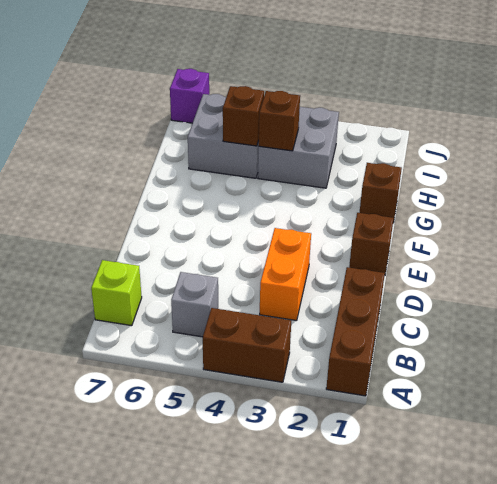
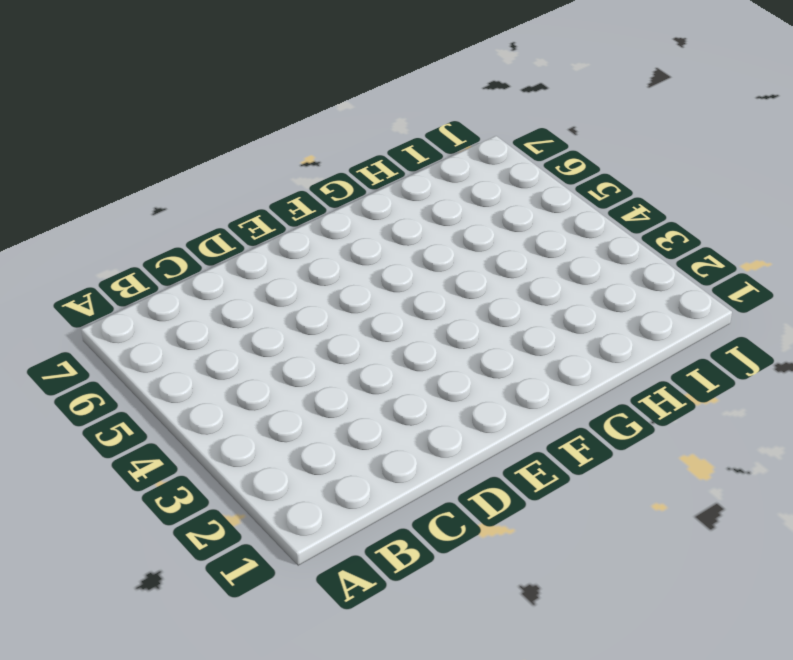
none -> brown brick A1:C1 level 1
none -> brown brick A3:A4 level 1
none -> grey brick B5 level 1

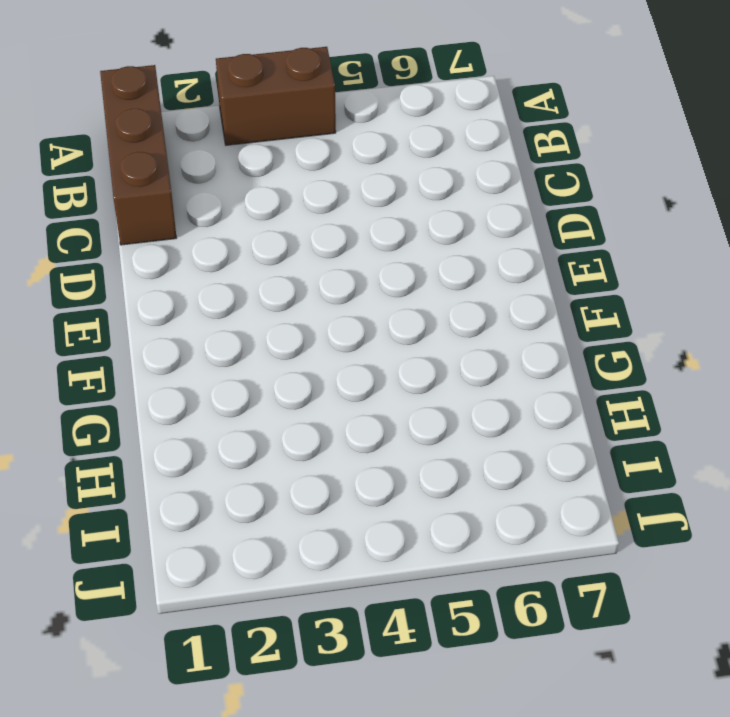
none -> grey brick B5 level 1
none -> lime brick B7 level 1
none -> orange brick C3:D3 level 1

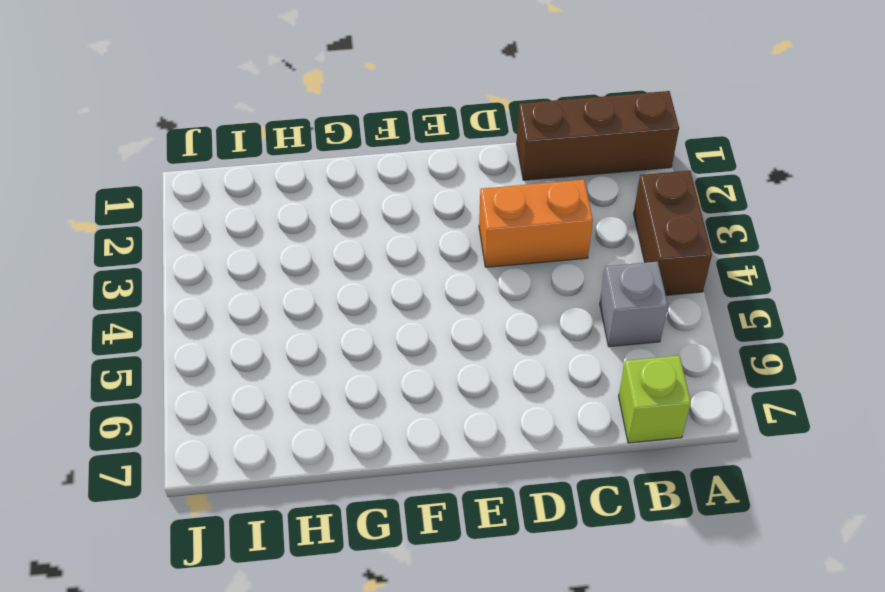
none -> brown brick E1 level 1
none -> brown brick G1 level 1
none -> grey brick H3:I4 level 1

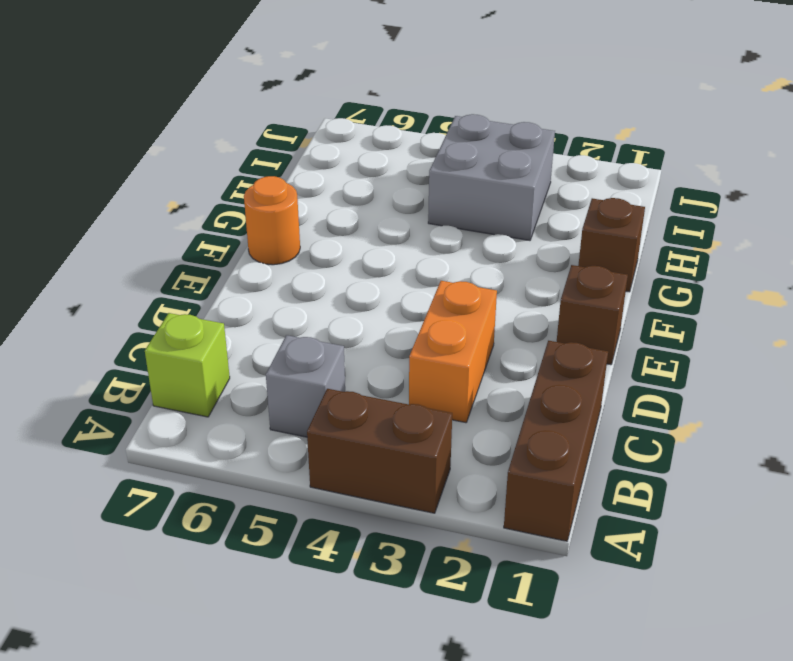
orange round brick F7 level 1 -> none
none -> grey brick H5:I6 level 1
none -> purple brick J7 level 1
none -> brown brick H4 level 2

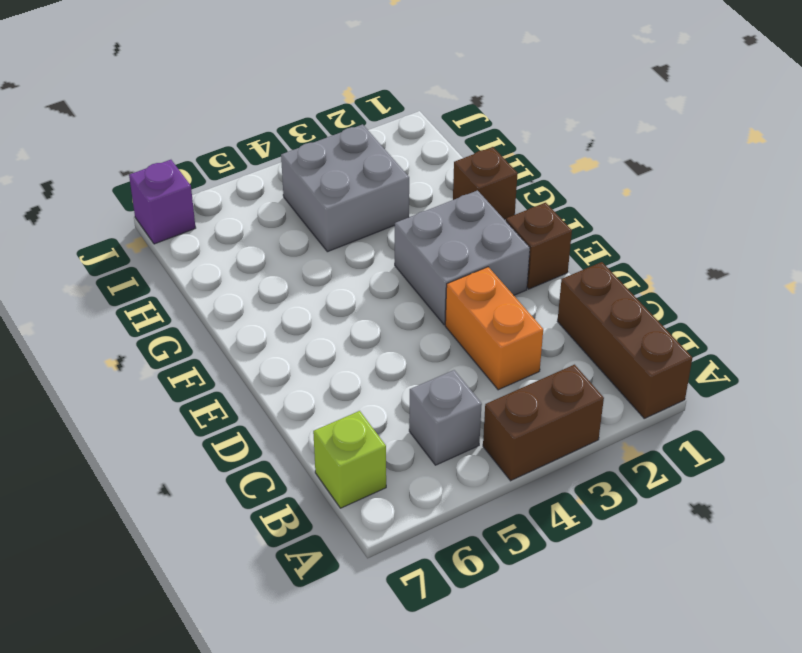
grey brick E2:F3 level 1 -> grey brick H5:I6 level 1
none -> brown brick H4 level 2
none -> brown brick H5 level 2

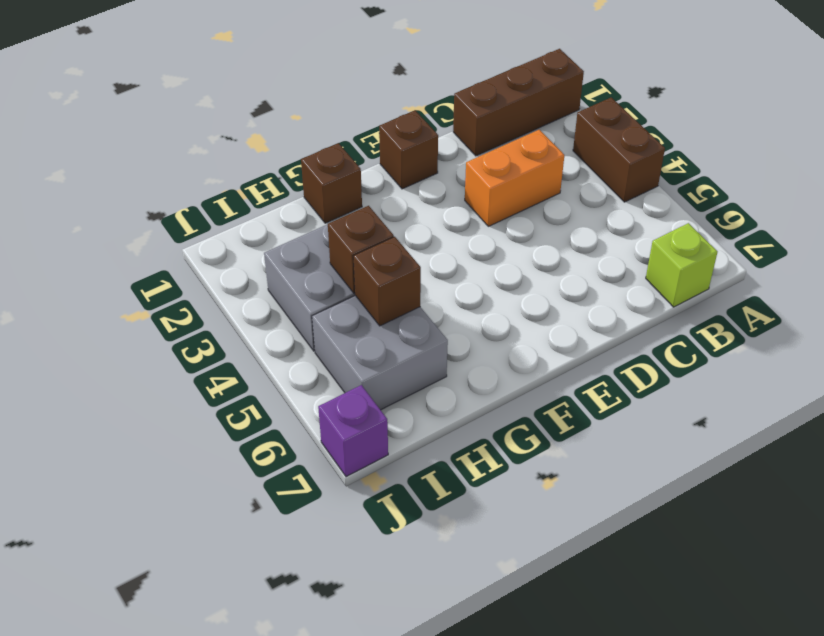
none -> grey brick B5 level 1

